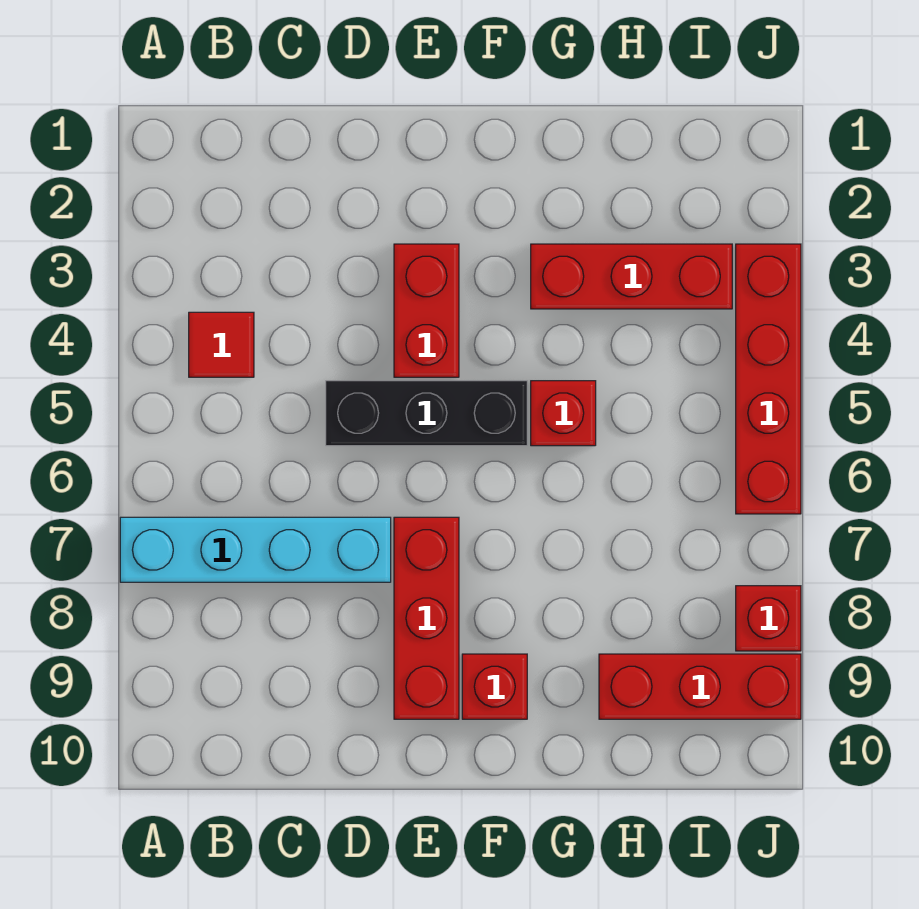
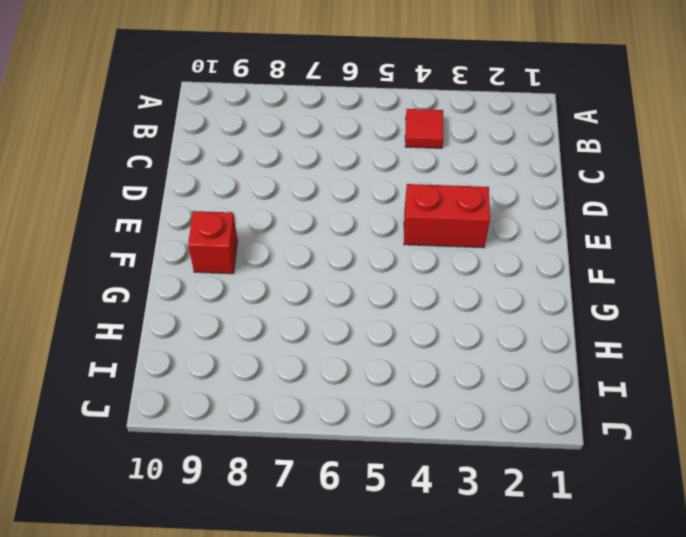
none -> cyan brick A7:D7 level 1
none -> black brick D5:F5 level 1

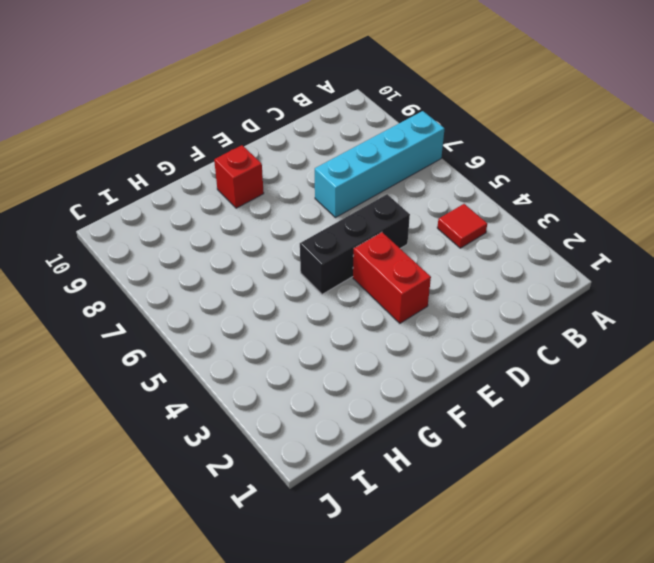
none -> red brick E7:E9 level 1
none -> red brick G3:I3 level 1

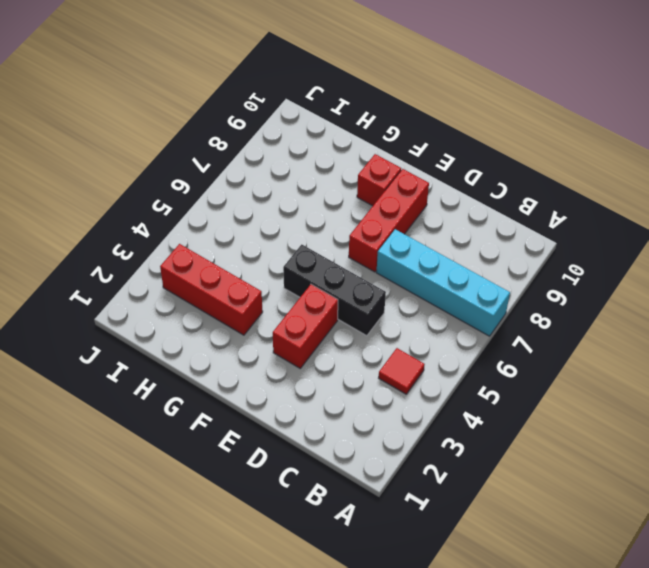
none -> red brick G5 level 1
none -> red brick H9:J9 level 1

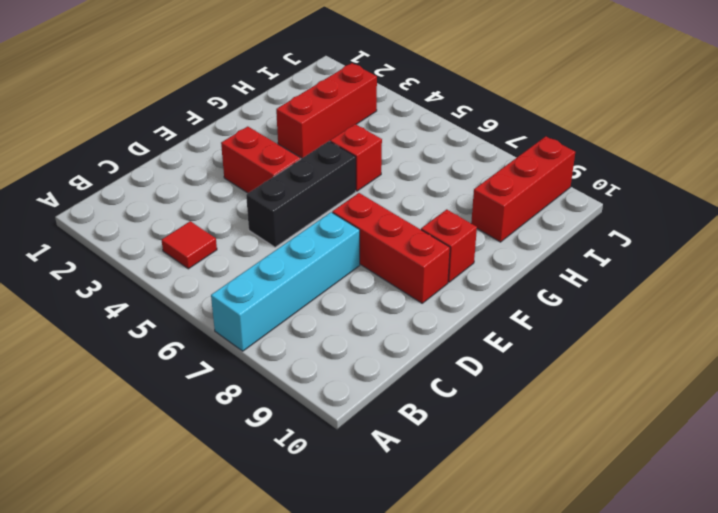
none -> red brick J3:J6 level 1
none -> red brick J8 level 1

